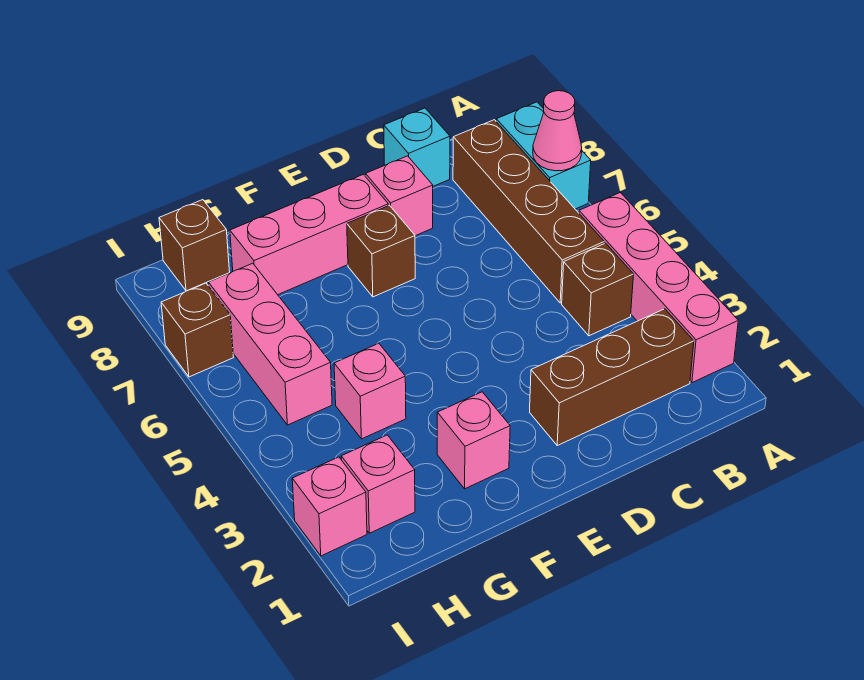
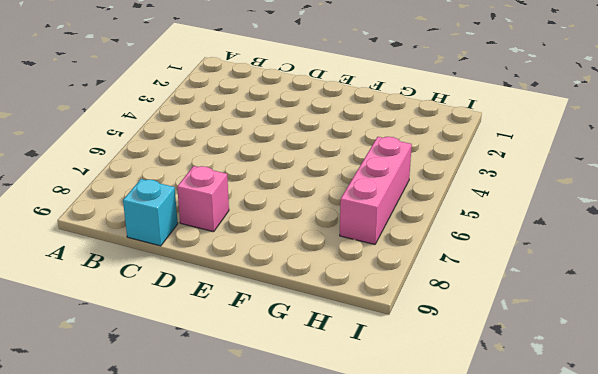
none -> pink brick A2:A5 level 1
none -> cyan brick A7:A8 level 1
none -> brown brick B2:D2 level 1

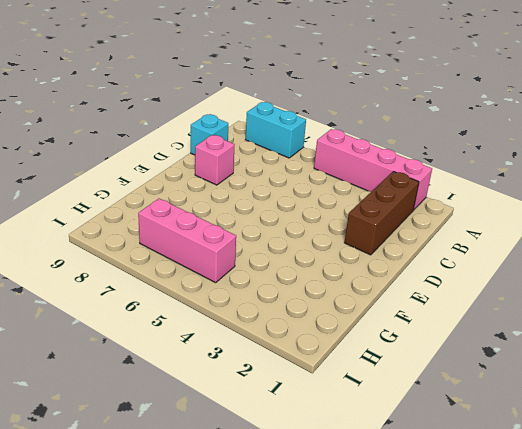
none -> brown brick B4 level 1
none -> brown brick B5:B8 level 1
none -> brown brick E7 level 1

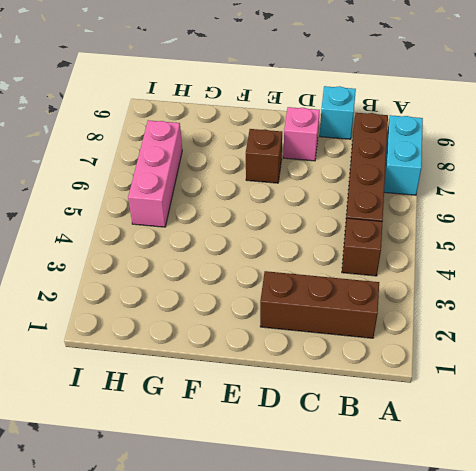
none -> pink brick A2:A5 level 1
none -> pink brick E8:G8 level 1
none -> pink brick F2 level 1

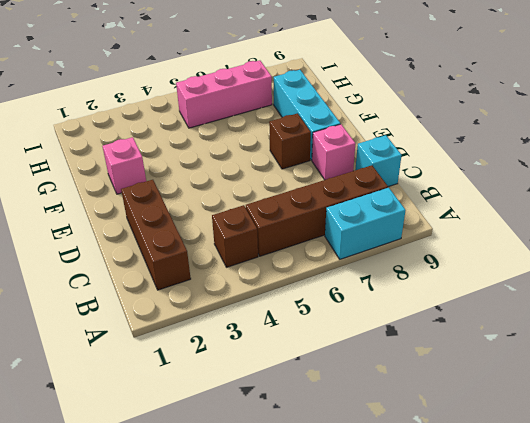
cyan brick E8:G8 level 1 -> pink brick E8:G8 level 1
none -> pink brick A2:A5 level 1
none -> pink brick G4 level 1
none -> pink brick H2 level 1

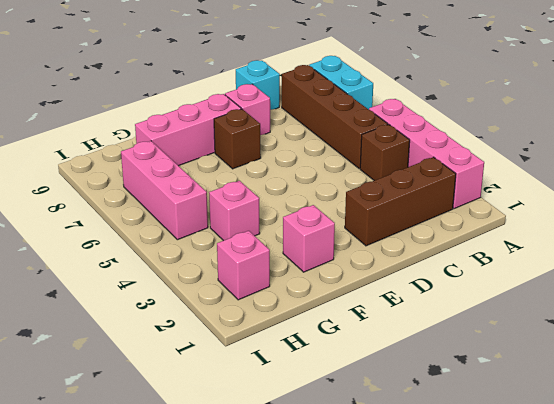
none -> brown brick H9 level 1
none -> pink brick I2 level 1
none -> brown brick I7 level 1

